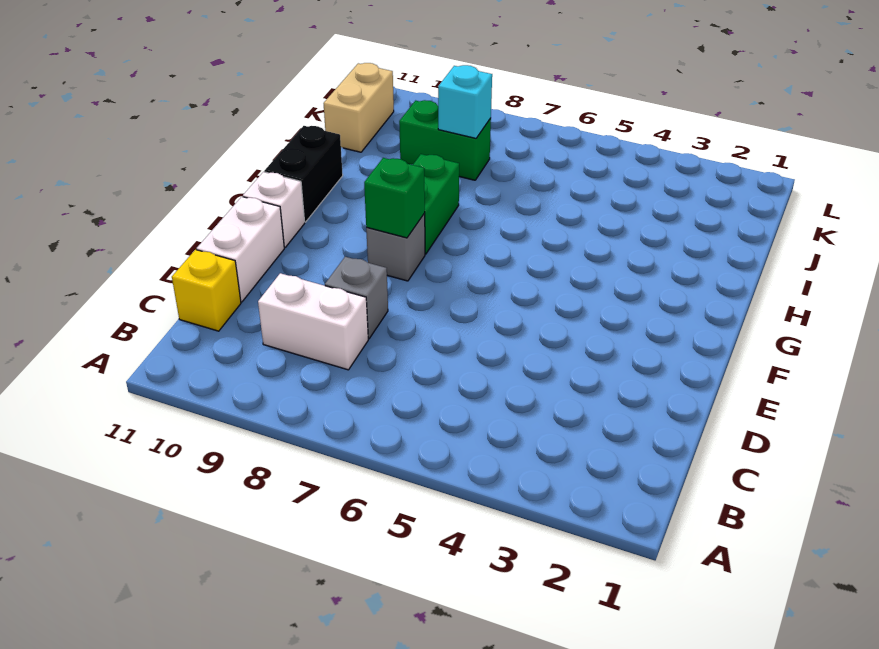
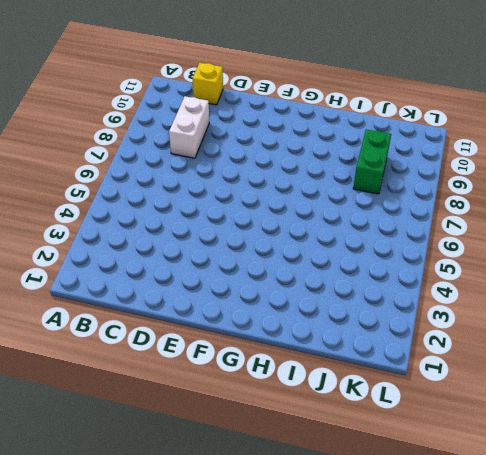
none -> grey brick D8 level 1
none -> white brick D11:E11 level 1
none -> grey brick F8 level 1

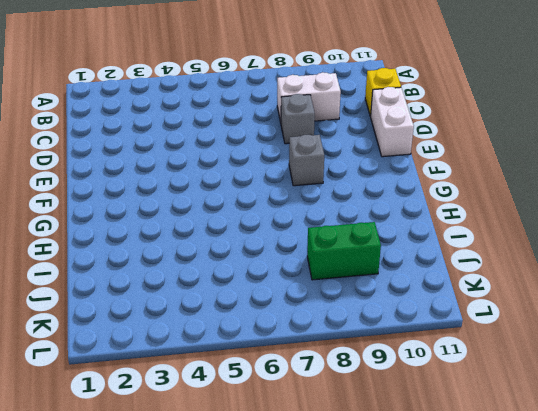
none -> white brick F11 level 1
none -> green brick G8:H8 level 1
none -> black brick G11:H11 level 1

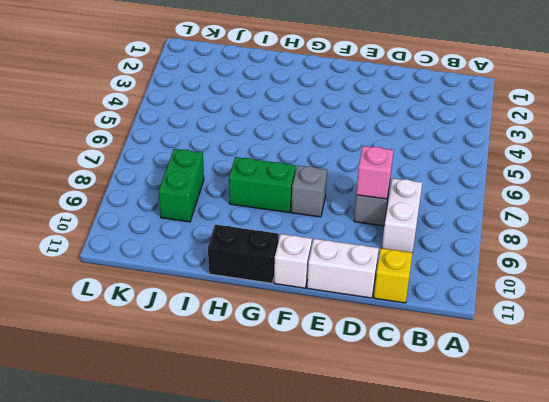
pink brick D8 level 2 -> none
none -> tan brick J11:K11 level 1
none -> green brick F8 level 2
none -> cyan brick J8 level 2

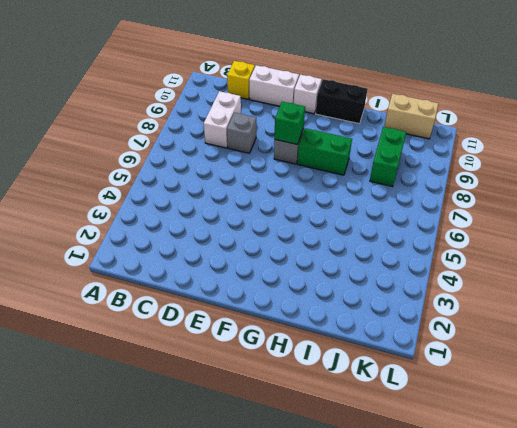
none -> cyan brick J8 level 2

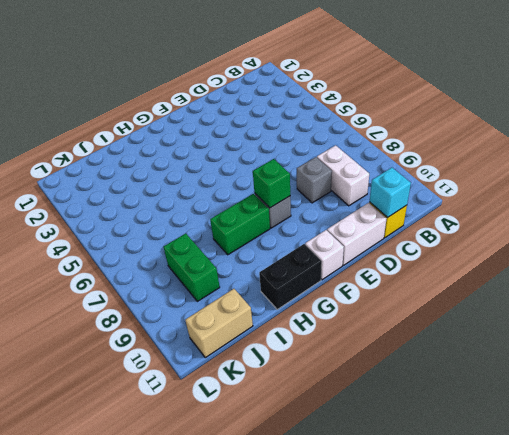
cyan brick C11 level 2 -> cyan brick J8 level 2

